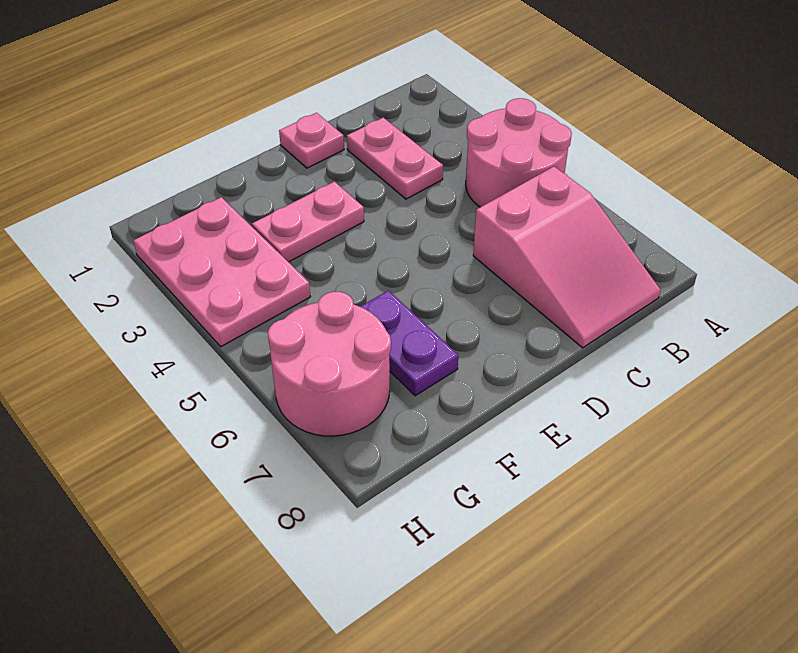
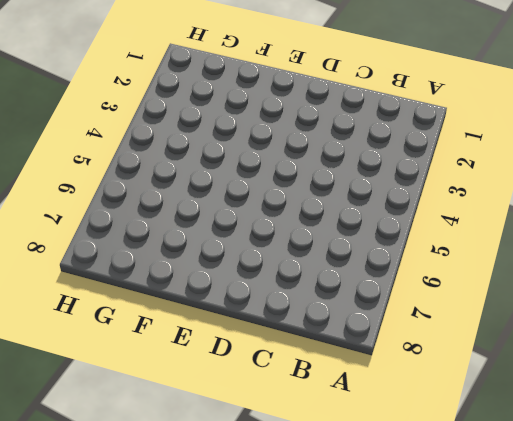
none -> pink round brick A4:B5 level 1
none -> pink slope B6:C8 level 1 top 6

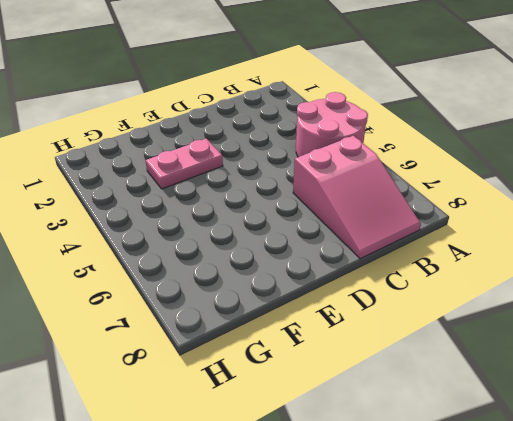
none -> pink plate C2:C3 level 1
none -> pink plate D1 level 1

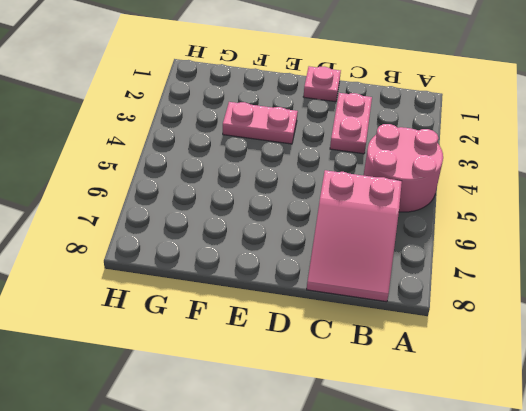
none -> purple plate F6:F7 level 1
none -> pink plate G2:H4 level 1

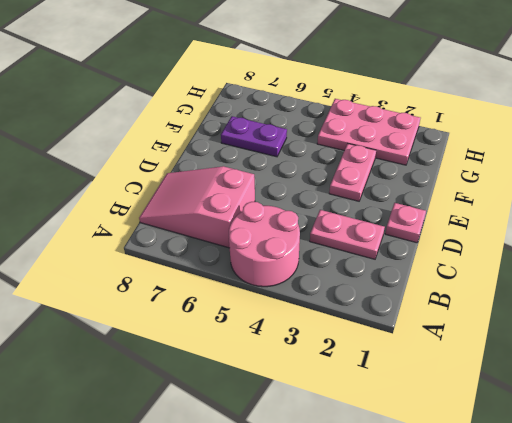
none -> pink round brick G6:H7 level 1

